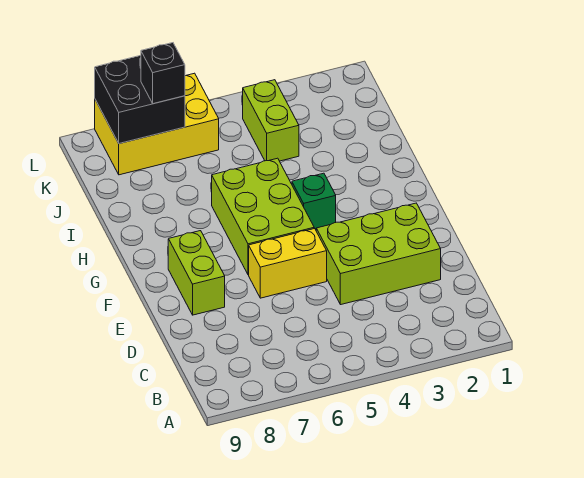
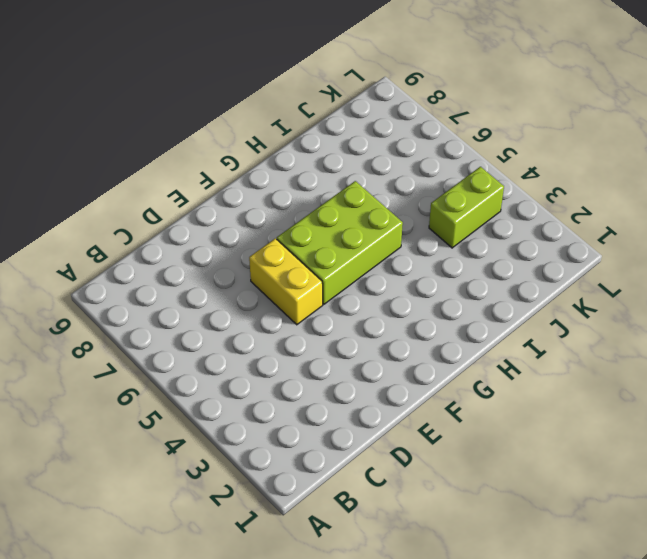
none -> lime brick D2:E4 level 1
none -> lime brick E8:F8 level 1

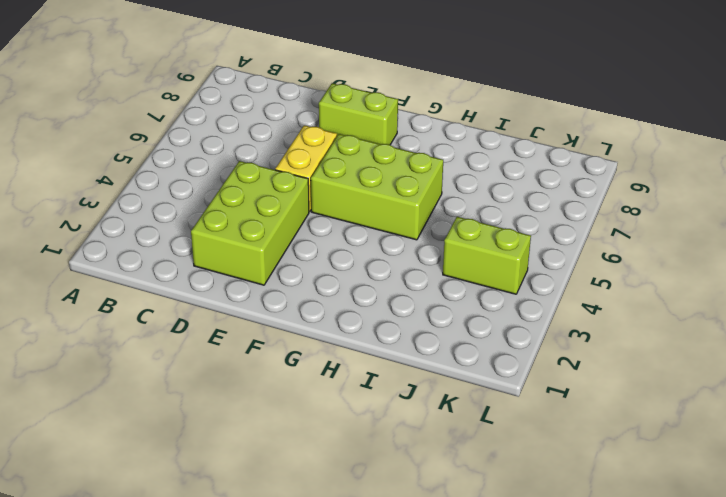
none -> green brick G4 level 1
none -> yellow brick K6:L8 level 1

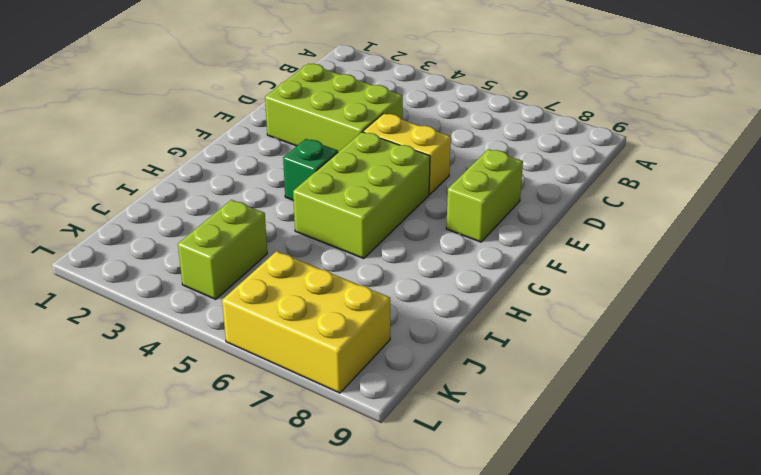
none -> black brick K7:L8 level 2
none -> black brick K7 level 3

